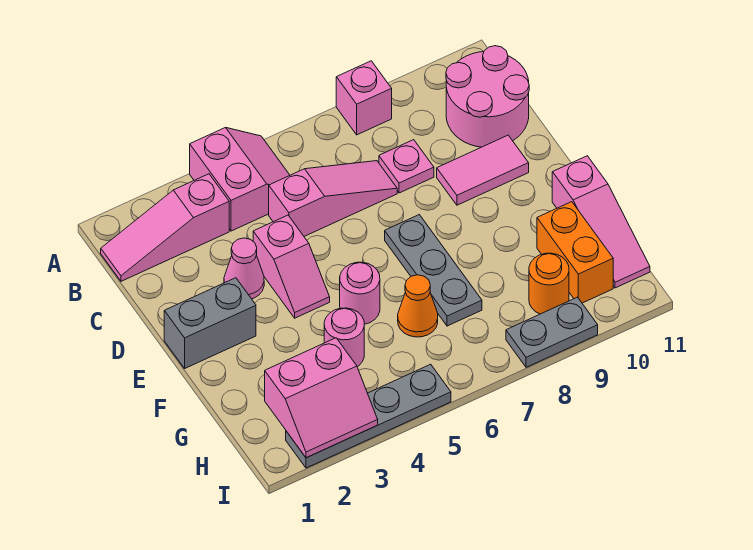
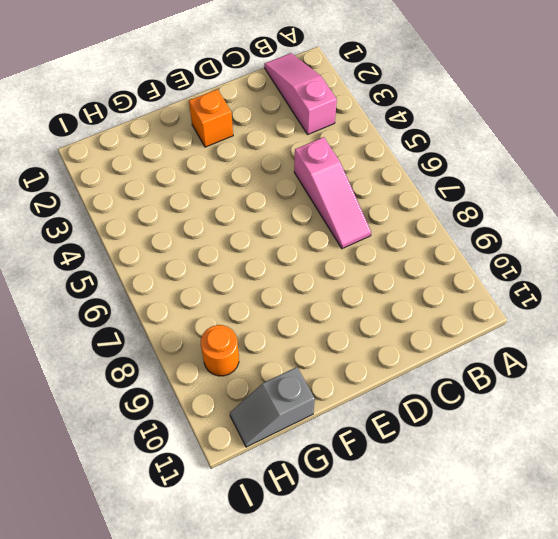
orange brick E2 level 1 -> grey brick E1:E2 level 1
grey slope G11:H11 level 1 top G -> pink slope F11:H11 level 1 top F
none -> pink slope A4:B5 level 1 top 4
none -> pink brick A8 level 1
none -> pink round brick B10:C11 level 1

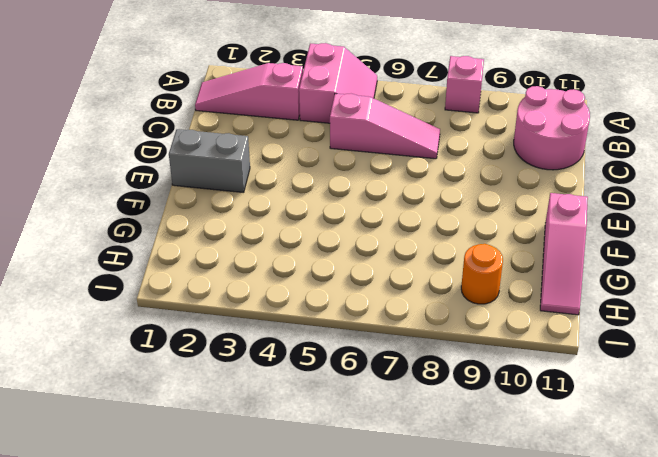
none -> pink plate C8 level 1
none -> pink cone D3 level 1
none -> pink slope D4:E4 level 1 top D

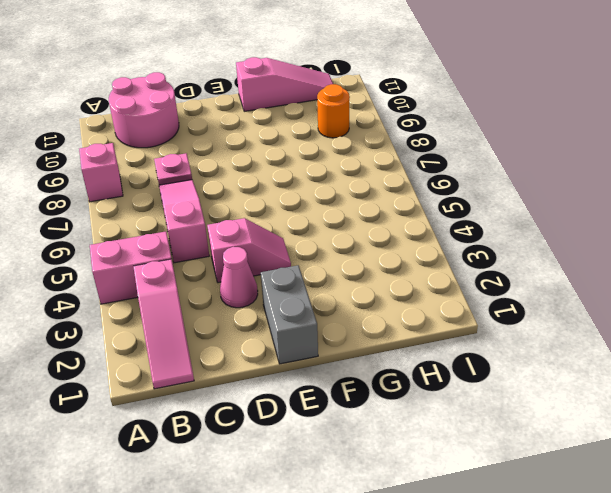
none -> pink tile D9:D10 level 1
none -> grey plate E7:G7 level 1
none -> pink round brick F5 level 1

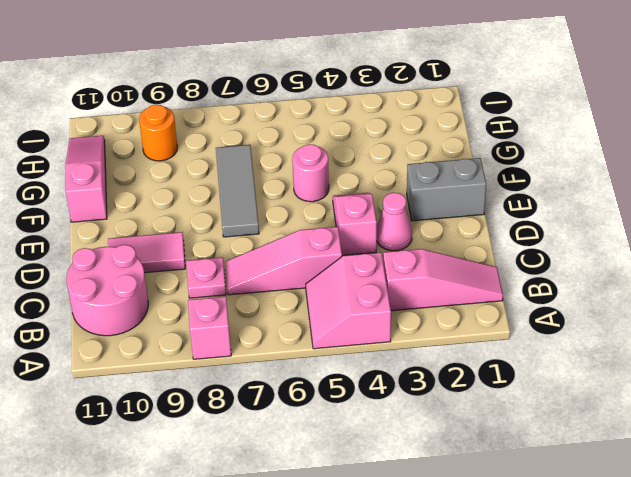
grey tile E7:G7 level 1 -> grey plate E7:G7 level 1
none -> pink round brick G4 level 1
none -> orange cone G6 level 1
none -> orange brick G10:H10 level 1

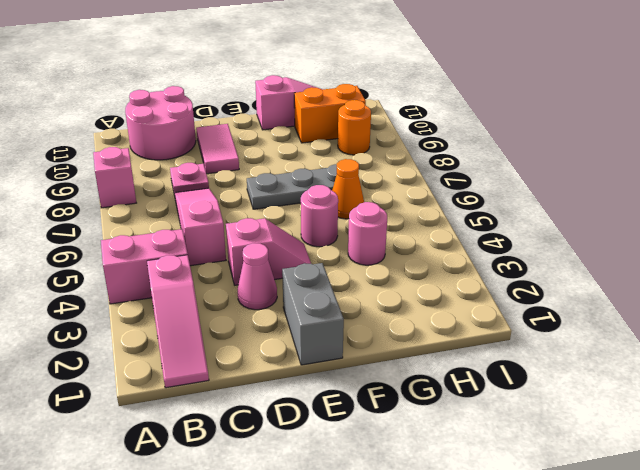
none -> grey plate I2:I5 level 1
none -> grey plate I8:I9 level 1
none -> pink slope H2:I3 level 2 top H

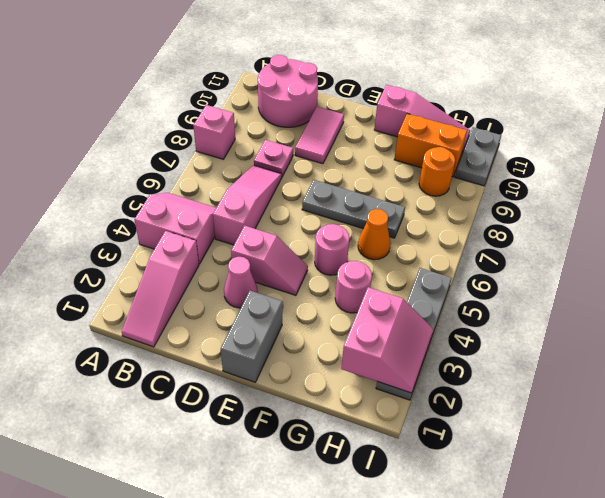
grey plate I10:I11 level 1 -> grey plate I8:I9 level 1

